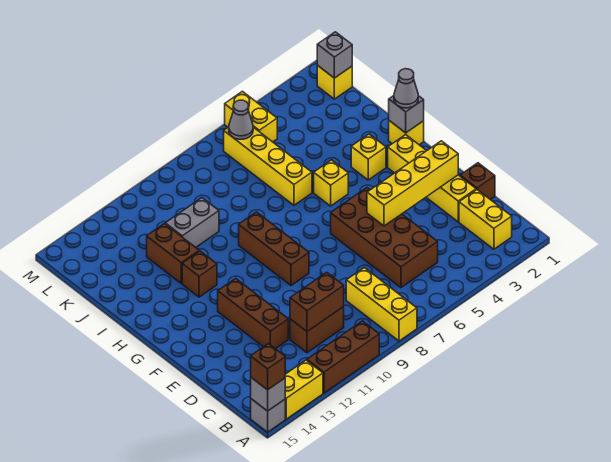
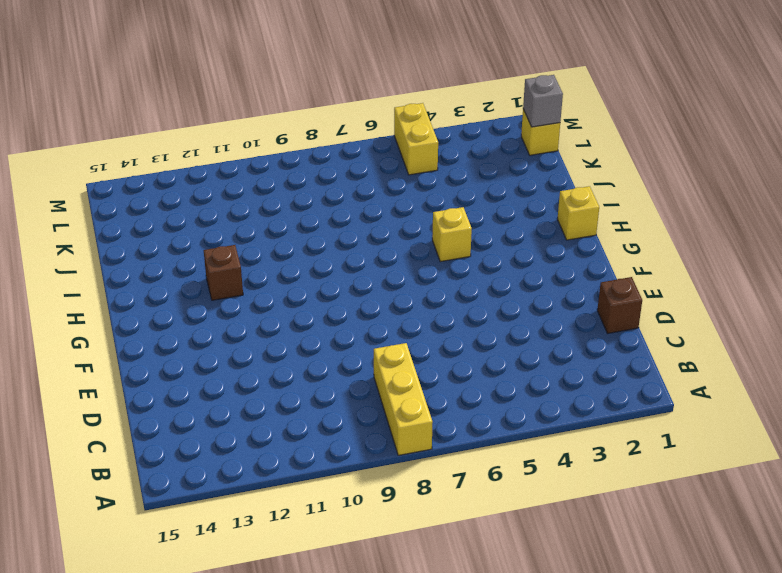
none -> brown brick A10:A12 level 1
none -> yellow brick A13:A14 level 1
none -> grey brick A15 level 1

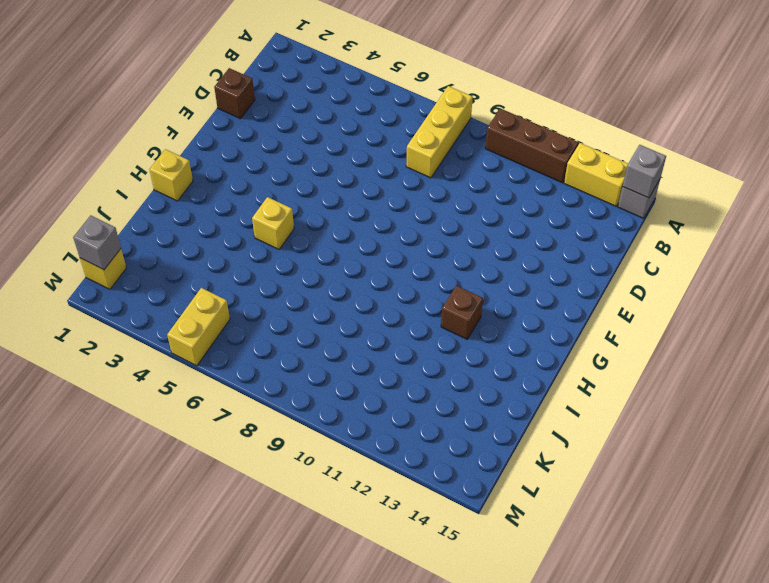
none -> yellow brick B2:C2 level 1
none -> brown brick C5:F6 level 1
none -> brown brick C10:C11 level 1

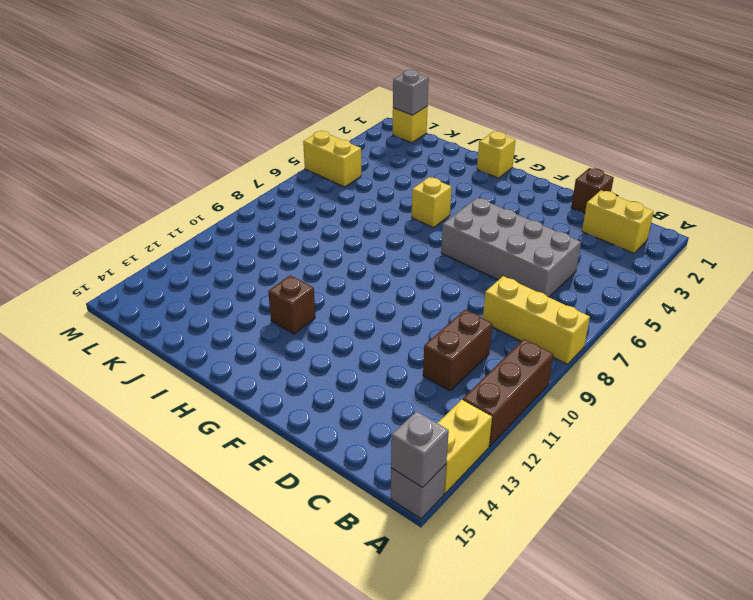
grey brick C5:F6 level 1 -> brown brick C5:F6 level 1
none -> yellow brick D2:G2 level 1
none -> brown brick D12:F12 level 1
none -> brown brick F9:H9 level 1

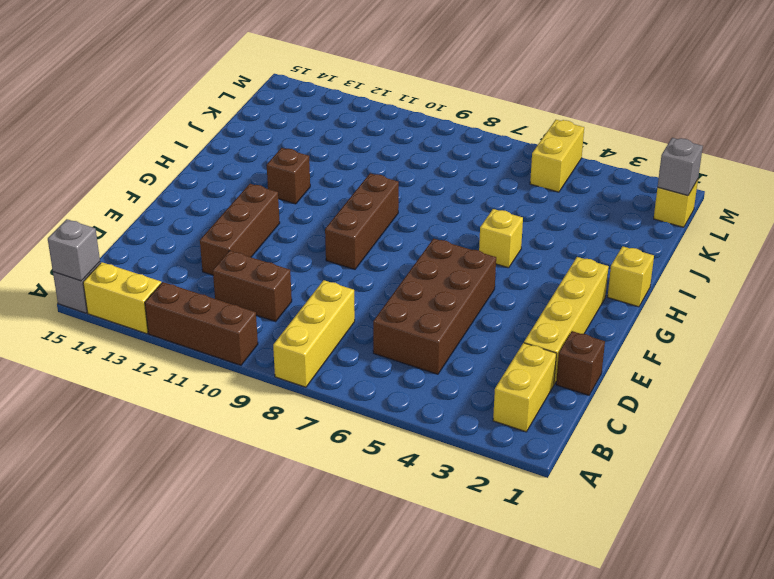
none -> yellow brick H3 level 1
none -> yellow brick I6:L6 level 1
none -> brown brick I12:J12 level 1

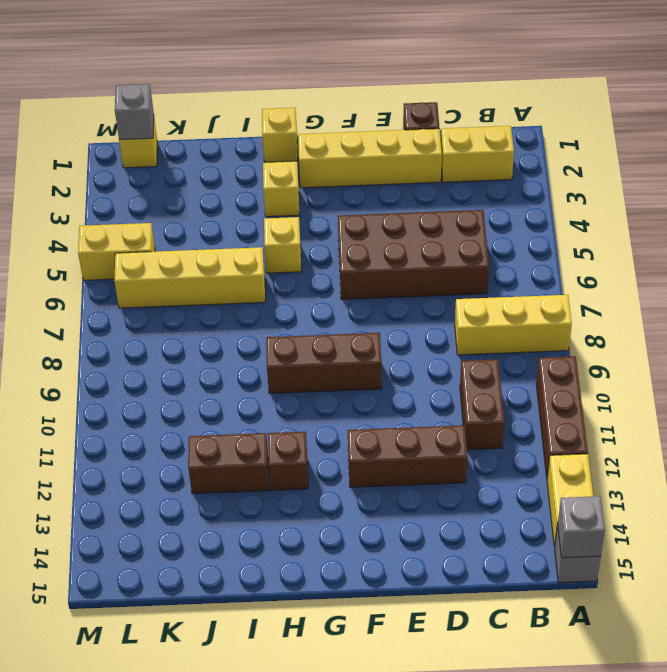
none -> grey brick J10:J11 level 1
none -> brown brick C10:C11 level 2
none -> yellow brick E2:E5 level 2

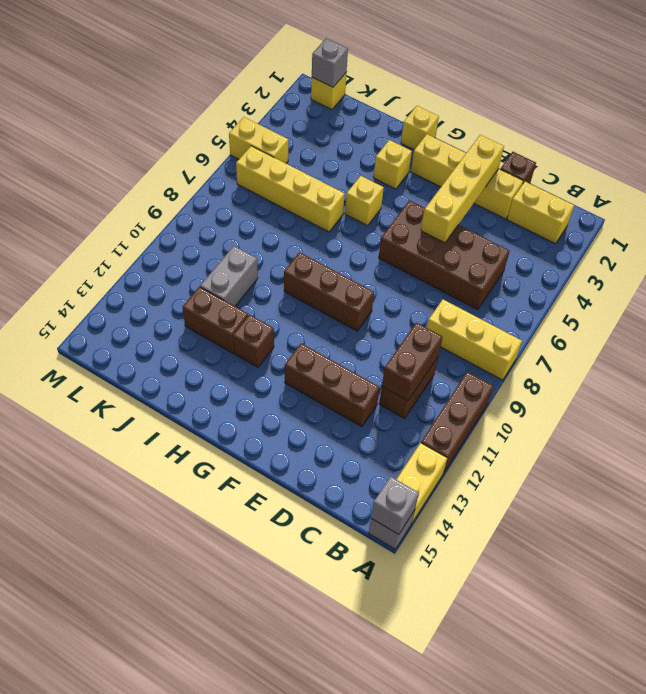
none -> grey brick H1 level 2
none -> grey cone L6 level 2
none -> brown brick A15 level 3

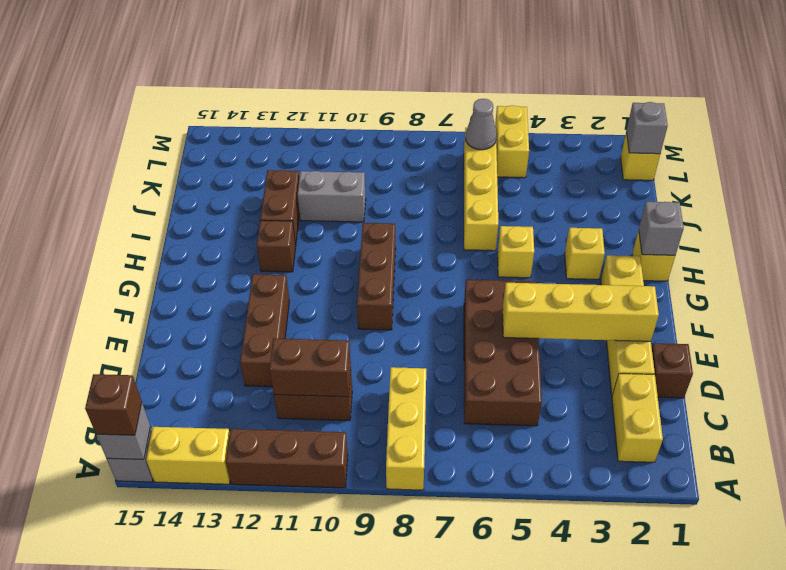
none -> grey cone H1 level 3

